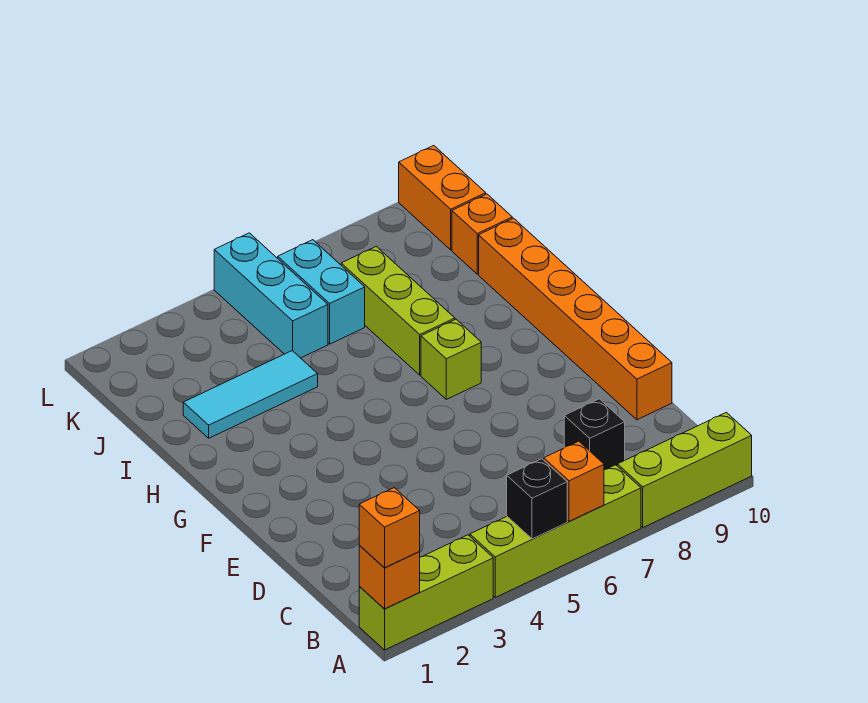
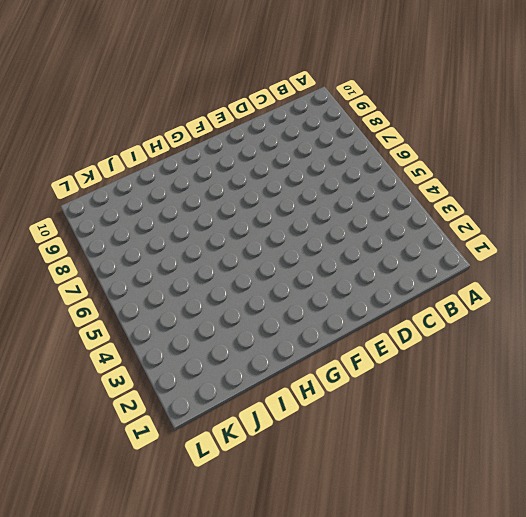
none -> lime brick A1:A3 level 1
none -> lime brick A4:A7 level 1
none -> lime brick A8:A10 level 1

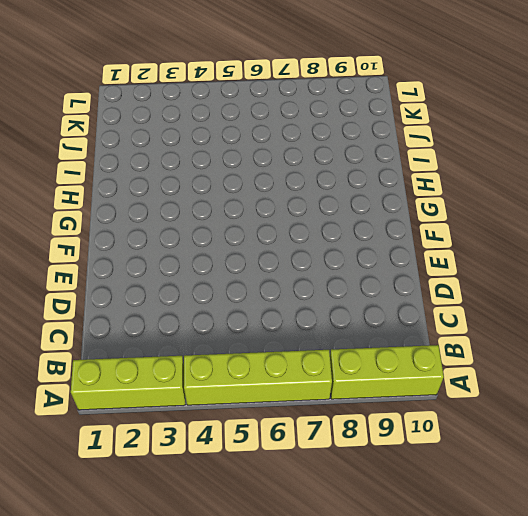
none -> black brick C8 level 1
none -> orange brick D10:I10 level 1
none -> lime brick G7 level 1

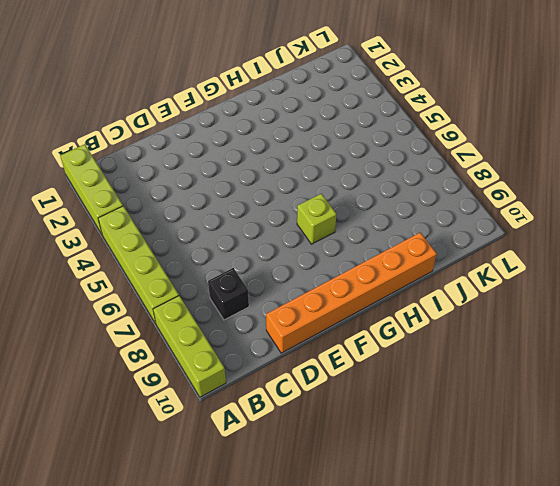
none -> lime brick H7:J7 level 1
none -> cyan tile I2:I4 level 1
none -> cyan brick J5:L5 level 1

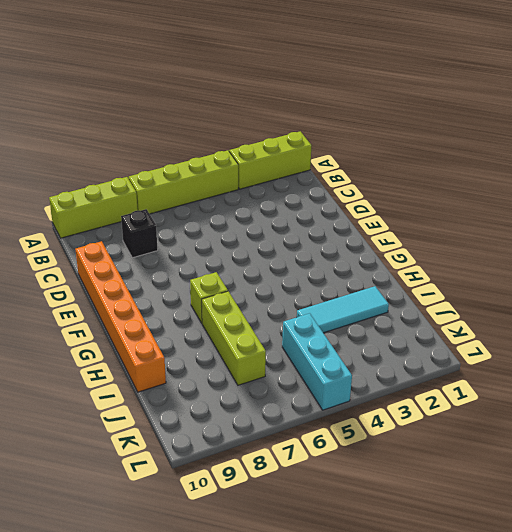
none -> cyan brick J6:K6 level 1
none -> orange brick J10 level 1
none -> orange brick K10:L10 level 1

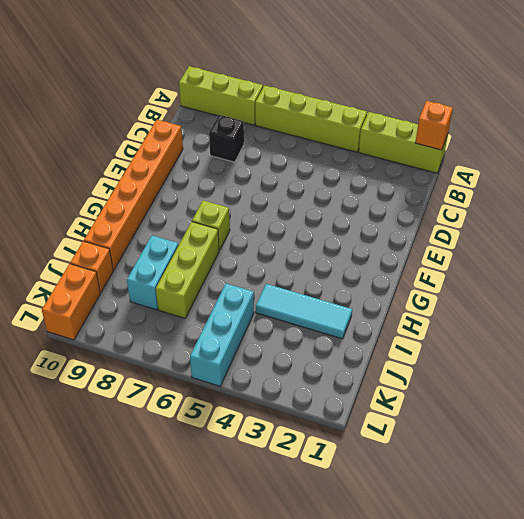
cyan brick I8:J8 level 1 -> cyan brick J6:K6 level 1
none -> black brick A5 level 2
none -> orange brick A6 level 2
none -> orange brick A1 level 3

